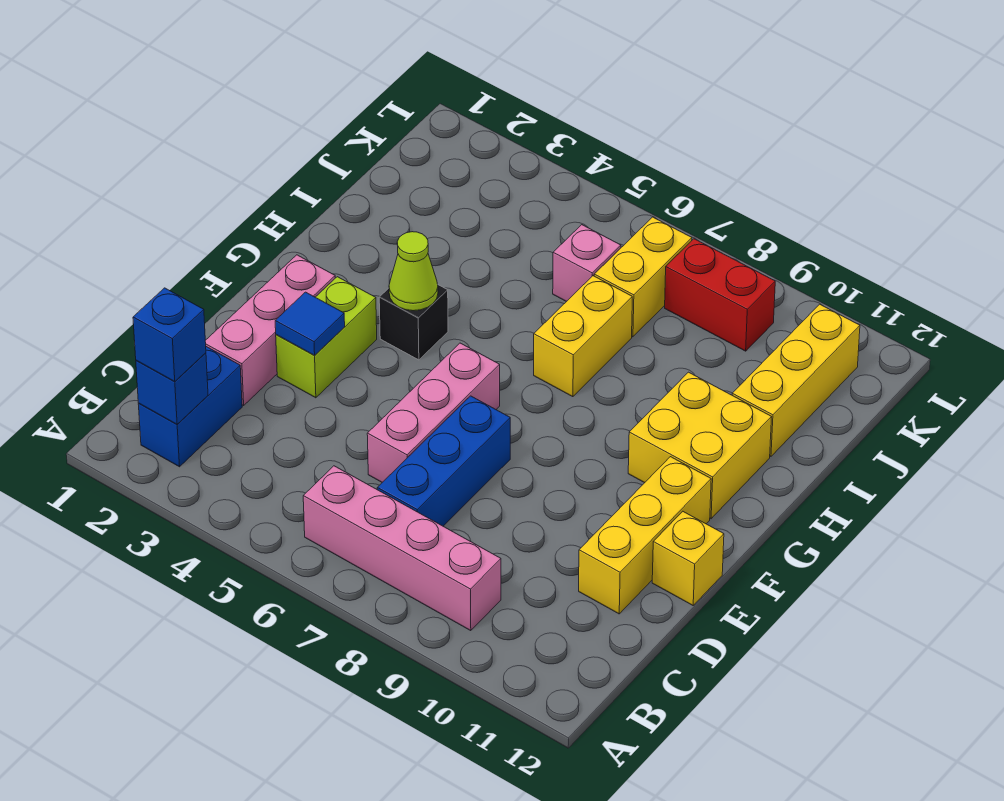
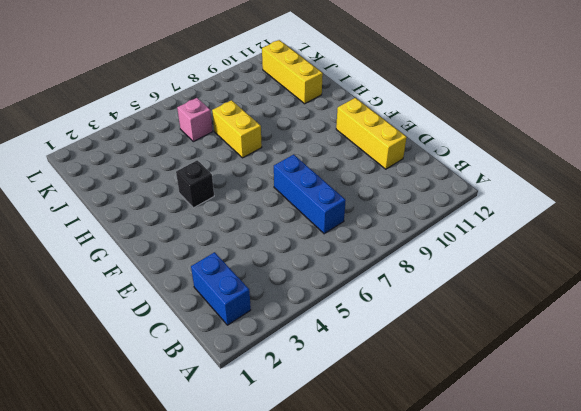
none -> pink brick B6:B9 level 1
none -> pink brick D2:F2 level 1
none -> pink brick D6:F6 level 1

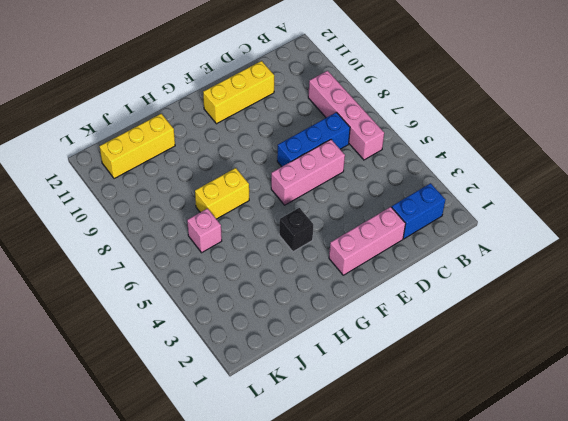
none -> lime brick E3:F3 level 1
none -> yellow brick E12 level 1
none -> yellow brick G10:H11 level 1

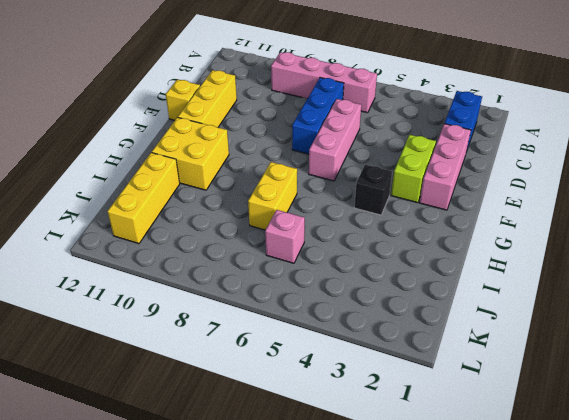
none -> yellow brick J7:K7 level 1
none -> red brick K8:K9 level 1
none -> blue brick B2 level 2

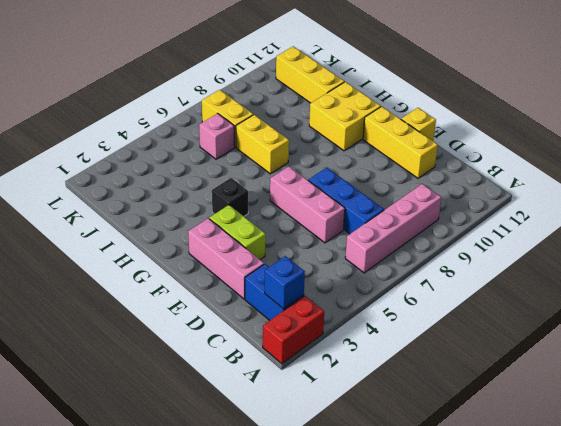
red brick A1:A2 level 1 -> red brick K8:K9 level 1
none -> blue tile E3 level 2
none -> lime cone G4 level 2
none -> blue brick B2 level 3

